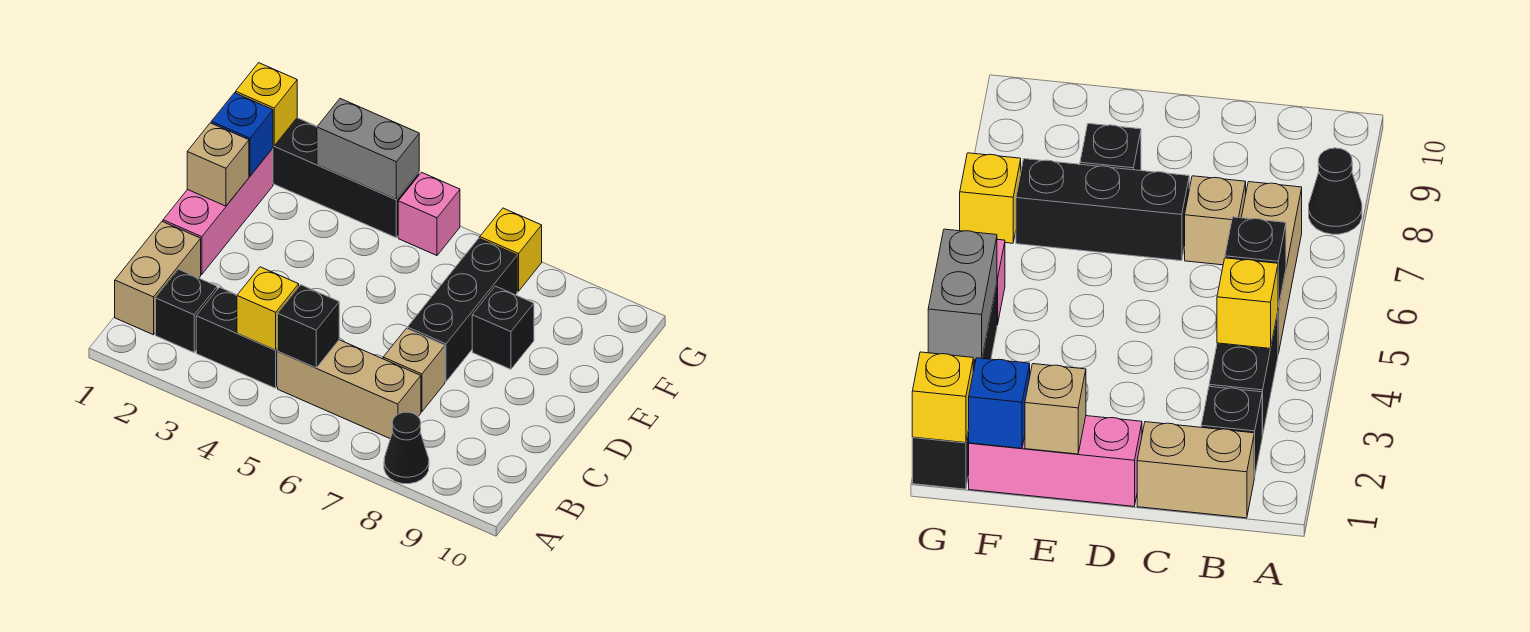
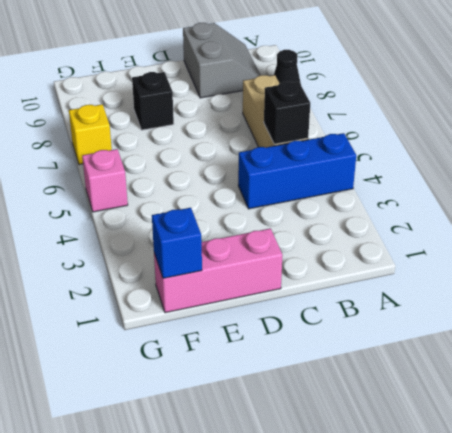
blue brick A4:C4 level 1 -> black brick B3:B4 level 1
grey slope B9:C10 level 1 top C -> none
none -> tan brick B1:C1 level 1
none -> black brick B2 level 1
none -> tan brick C7 level 1

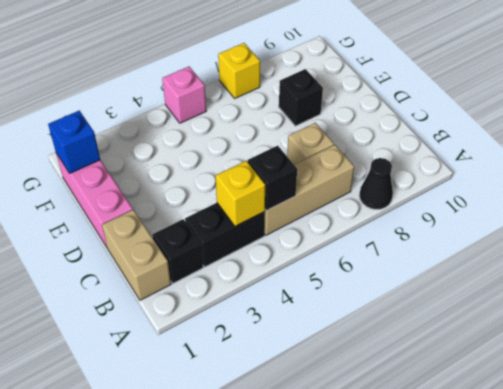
none -> black brick D7:F7 level 1
none -> black brick G1:G4 level 1
none -> tan brick E1 level 2

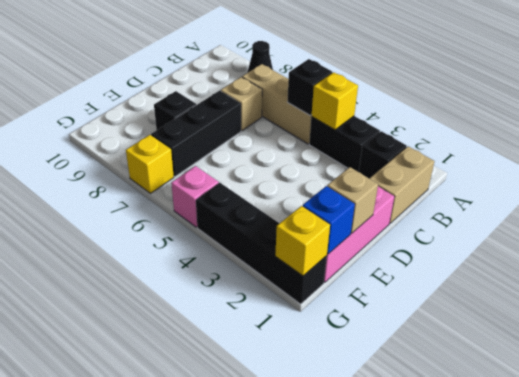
none -> grey brick G3:G4 level 2

